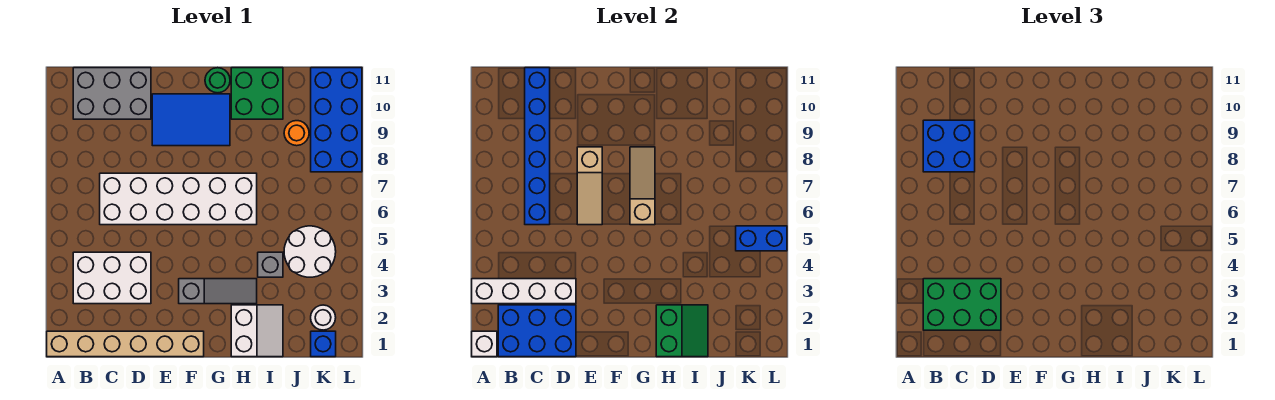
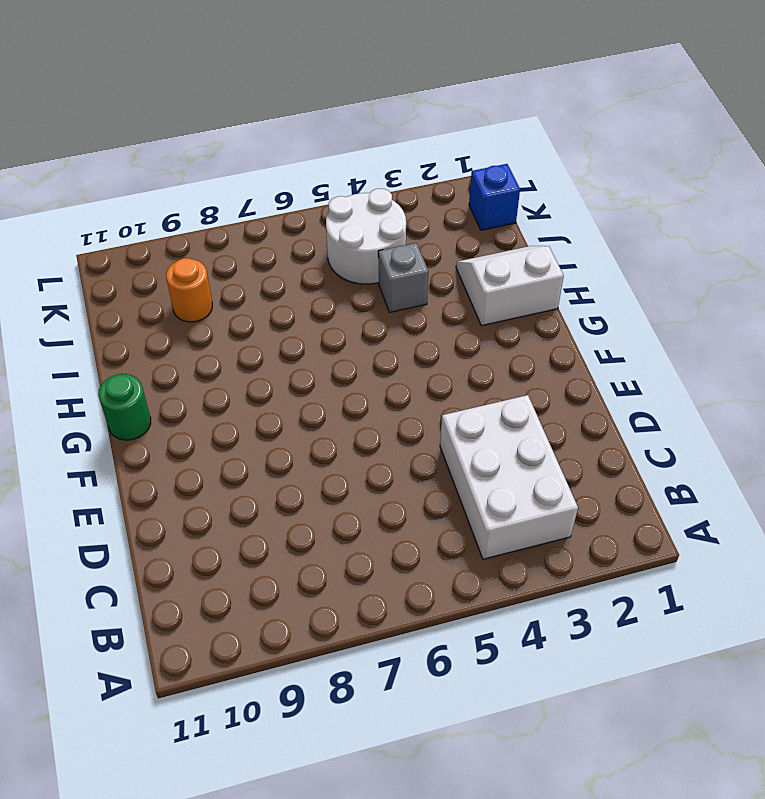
none -> tan brick A1:F1 level 1
none -> grey brick B10:D11 level 1
none -> white brick C6:H7 level 1

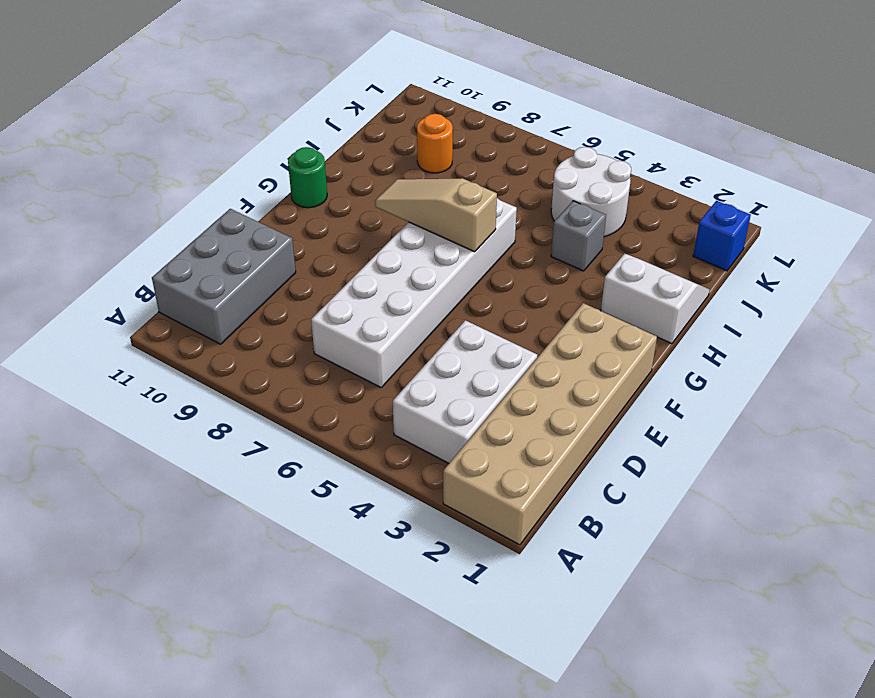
tan brick A1:F2 level 1 -> tan brick A1:F1 level 1
none -> blue tile E9:G10 level 1
none -> grey slope F3:H3 level 1 top F
none -> green brick H10:I11 level 1

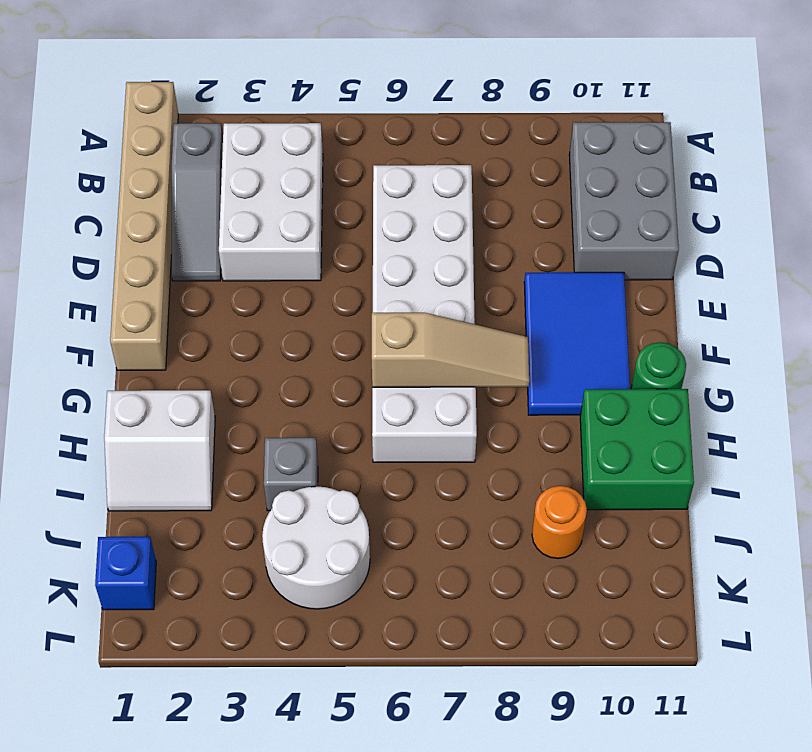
grey slope B2:D2 level 1 top B -> grey slope F3:H3 level 1 top F
none -> white round brick K2 level 1
none -> blue brick K8:L11 level 1
none -> white brick A1 level 2

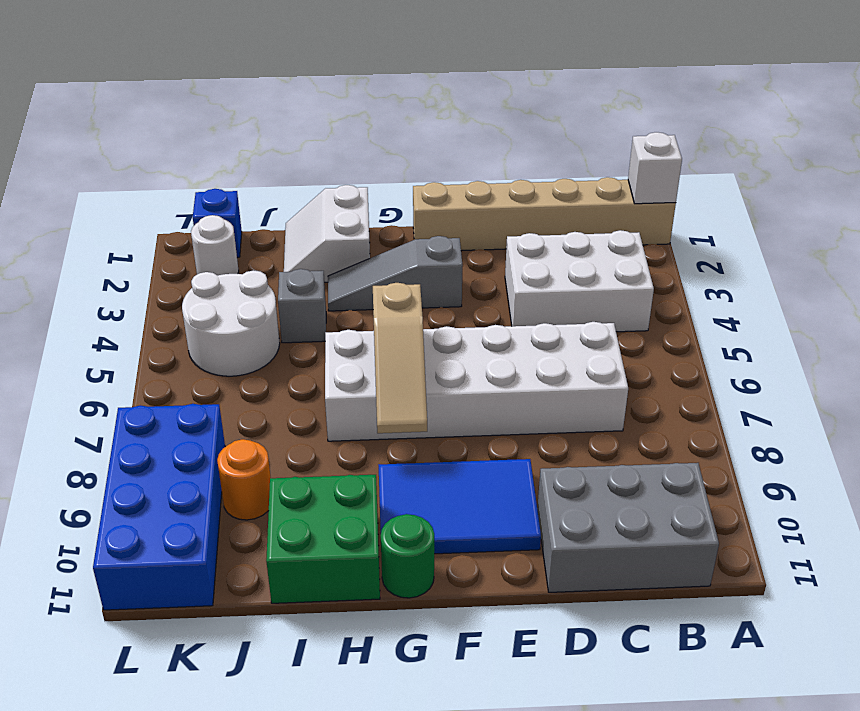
none -> white brick A3:D3 level 2
none -> blue brick B1:D2 level 2
none -> blue brick C6:C11 level 2

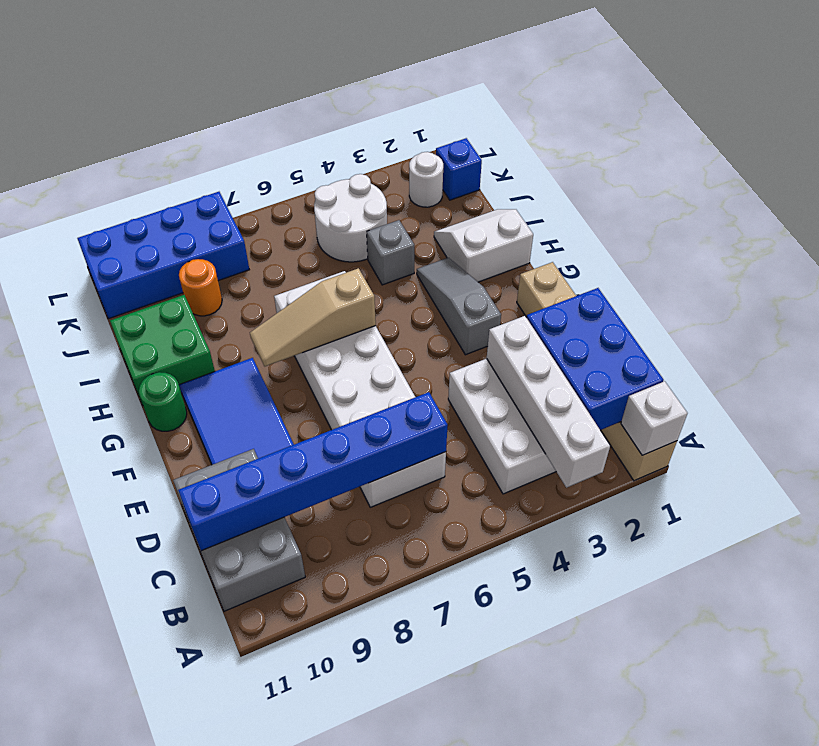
none -> tan slope E6:E8 level 2 top 8
none -> green slope H1:I2 level 2 top H
none -> blue brick K5:L5 level 2

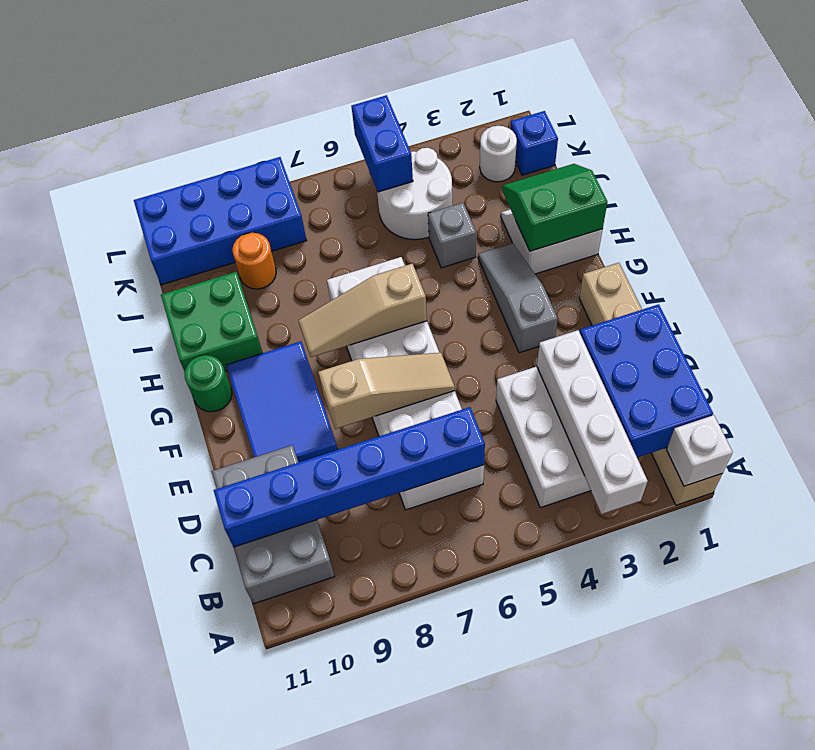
none -> green brick B2:D3 level 3
none -> blue brick B8:C9 level 3

